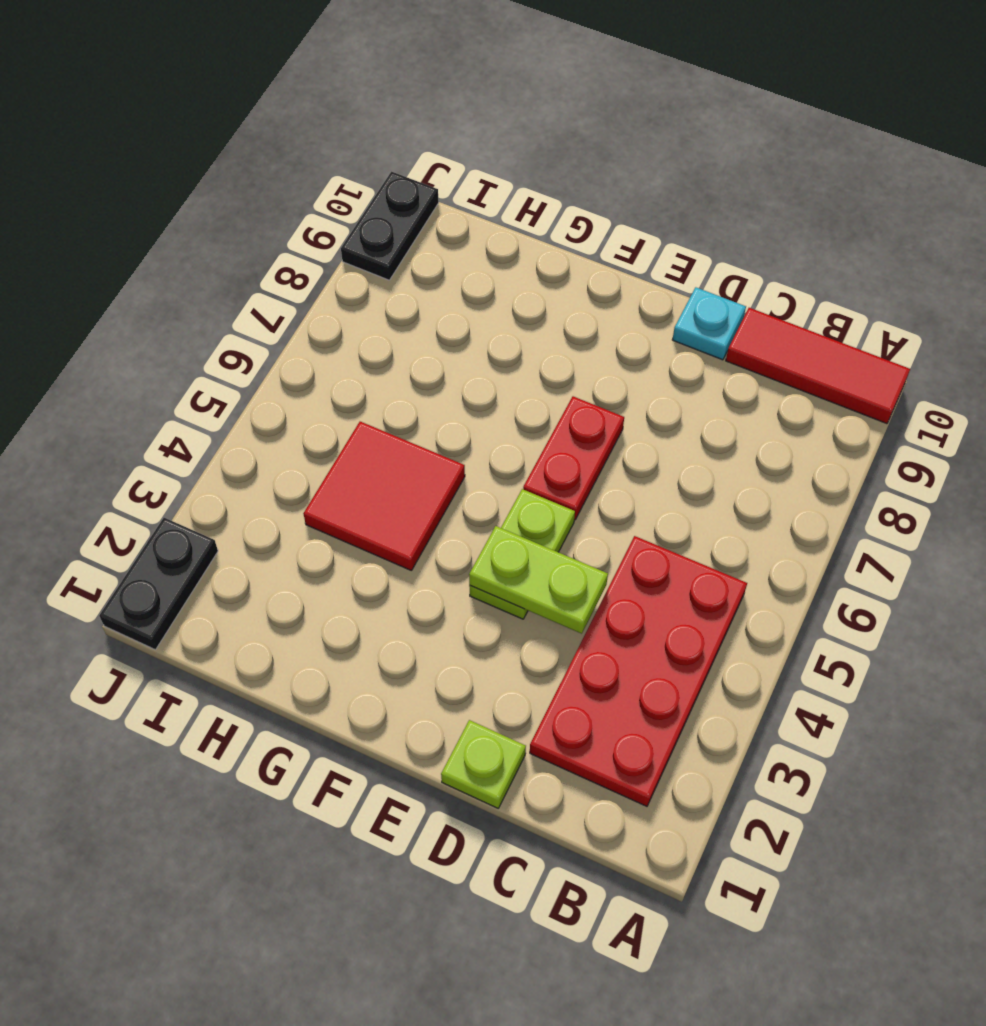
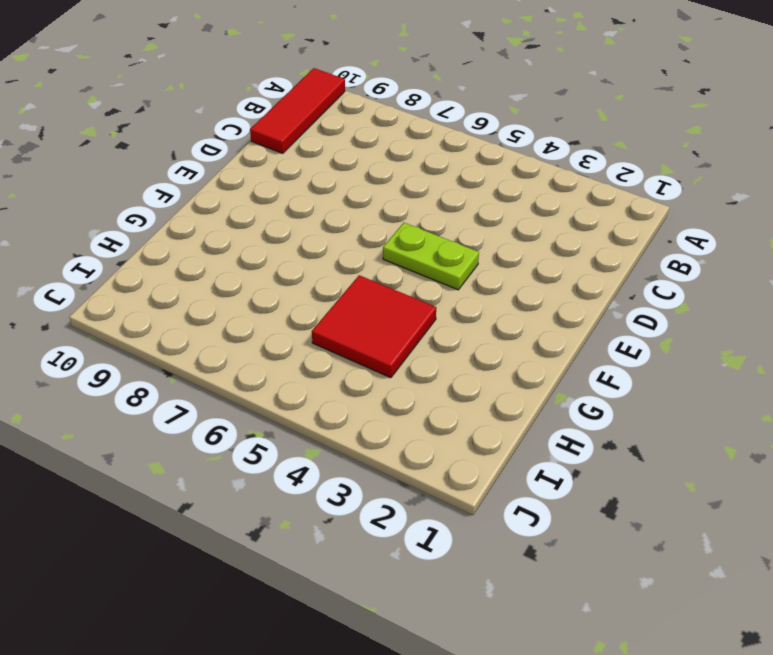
none -> red plate B2:C5 level 1
none -> lime plate D1 level 1

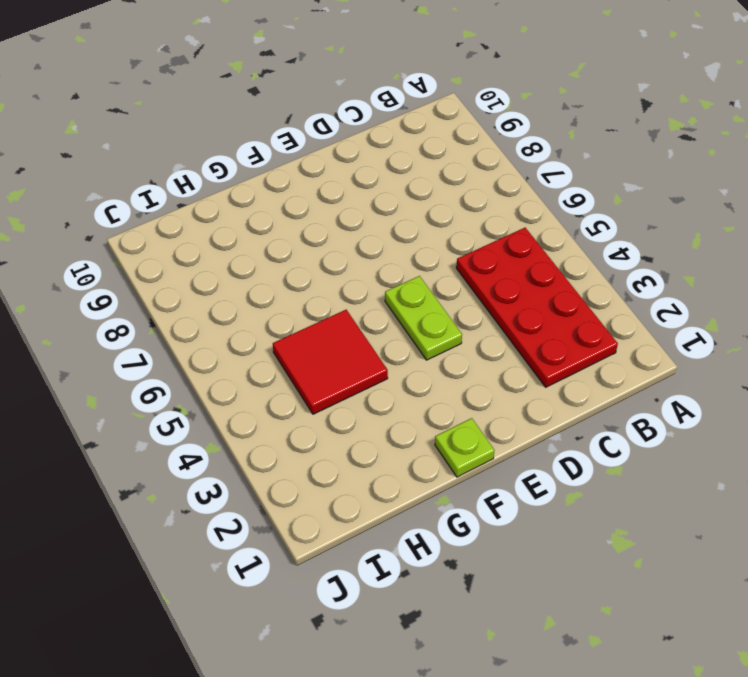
lime plate F1 level 1 -> lime plate D1 level 1
none -> red tile A10:C10 level 1
none -> cyan plate D10 level 1

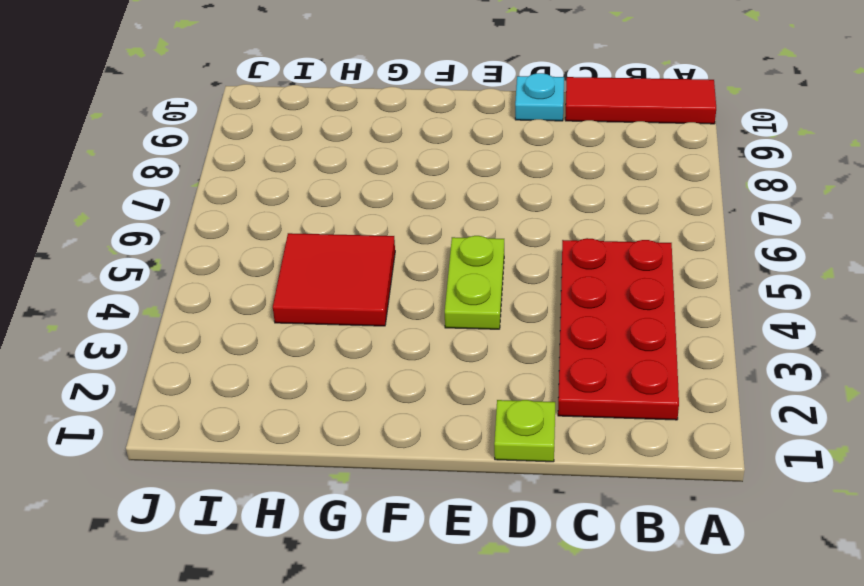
none -> red plate E6:E7 level 1
none -> black plate J1:J2 level 1

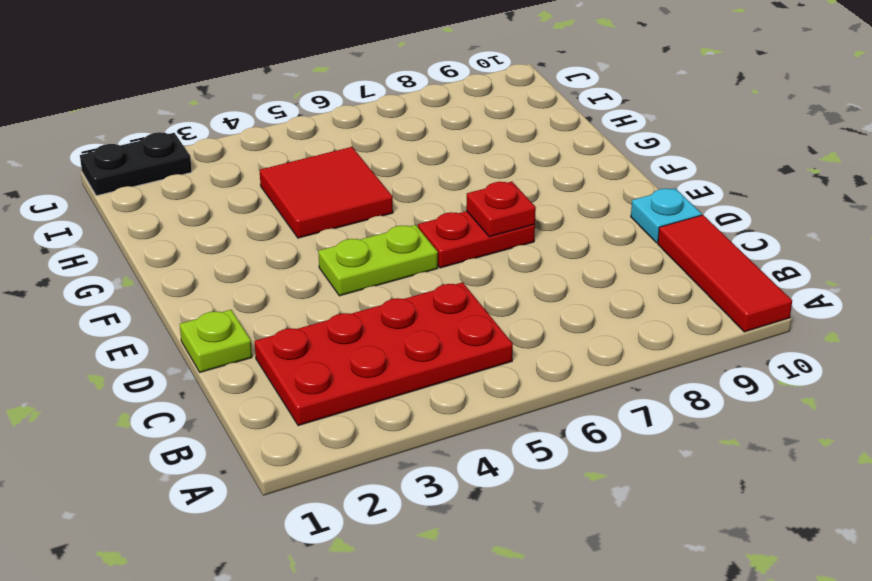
red plate E7 level 2 -> none
none -> black plate J9:J10 level 1
none -> lime plate D4:E4 level 2

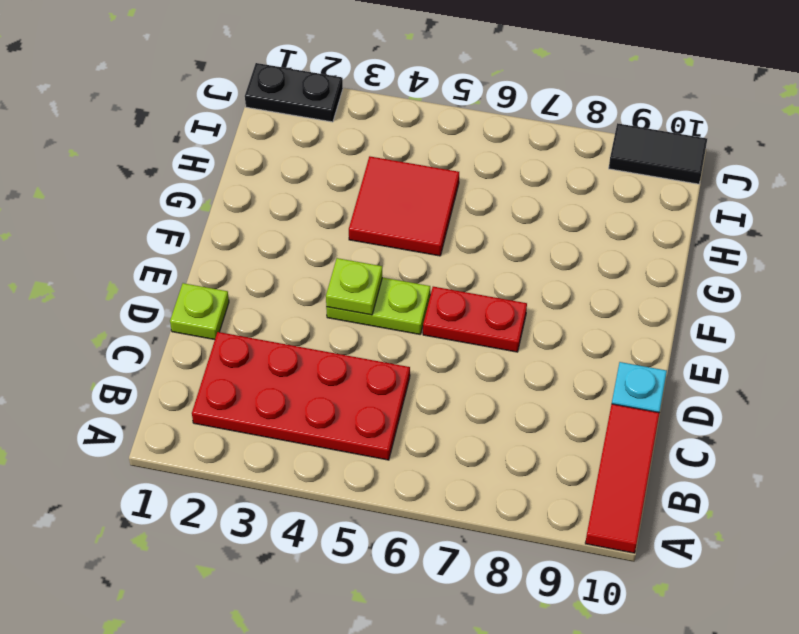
lime plate E4 level 2 -> lime plate D4:E4 level 2
black tile J9:J10 level 1 -> black plate J9:J10 level 1

